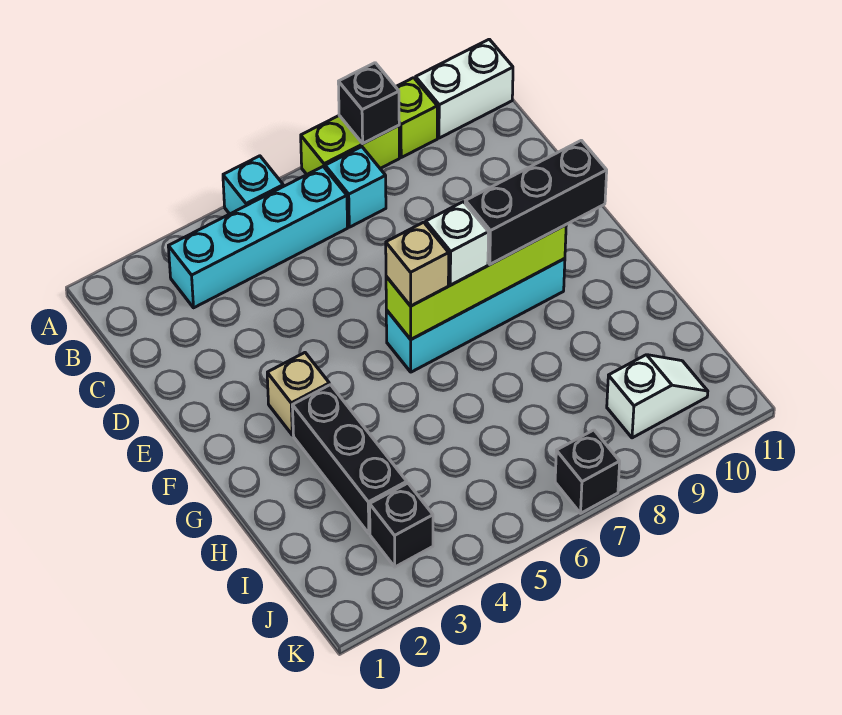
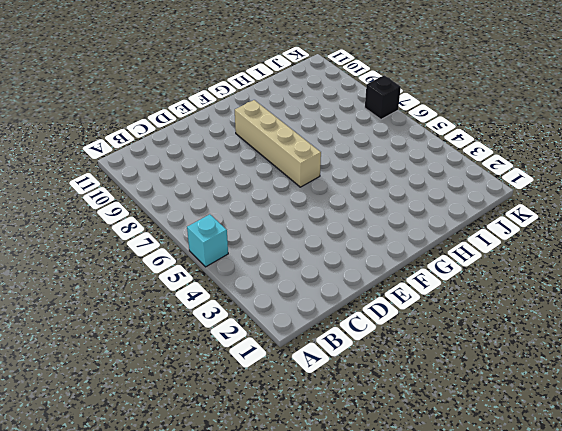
tan brick F6:F9 level 1 -> cyan brick F6:F9 level 1
none -> lime brick A7:A8 level 1
none -> lime brick A9 level 1
none -> white brick A10:A11 level 1

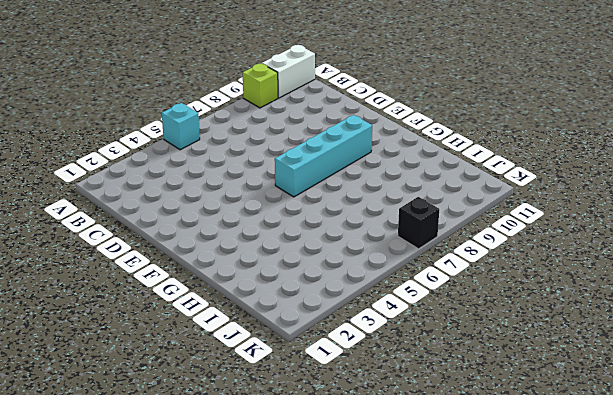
none -> lime brick A7:A8 level 1
none -> cyan brick B3:B6 level 1
none -> cyan brick B7 level 1

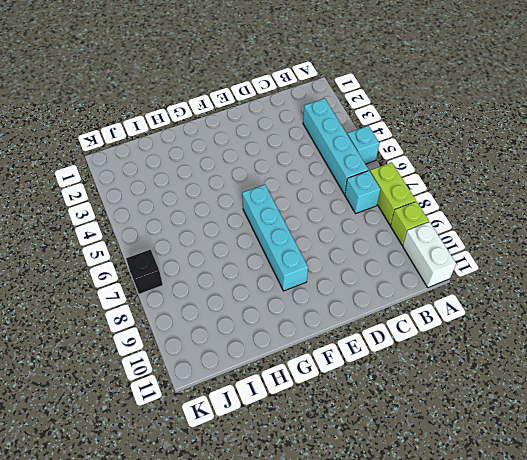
none -> tan brick F3 level 1
none -> black brick G3:I3 level 1
none -> black brick J3 level 1

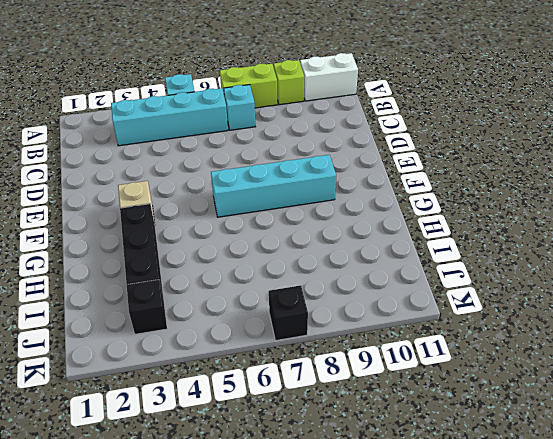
none -> white slope J9:J10 level 1 top 9
none -> black brick A8 level 2
none -> lime brick F6:F9 level 2

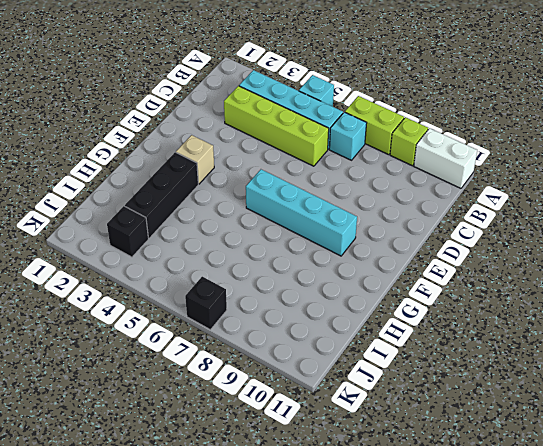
lime brick C3:C6 level 1 -> lime brick F6:F9 level 2
none -> white slope J9:J10 level 1 top 9
none -> black brick A8 level 2
none -> tan brick F6 level 3

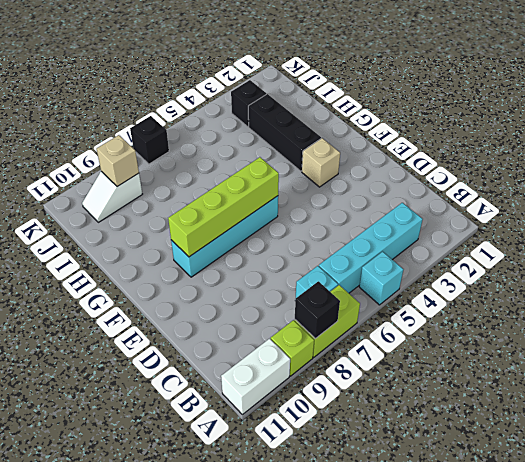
tan brick J9 level 2 -> tan brick F6 level 3
none -> white brick F7 level 3
none -> black brick F8:F10 level 3

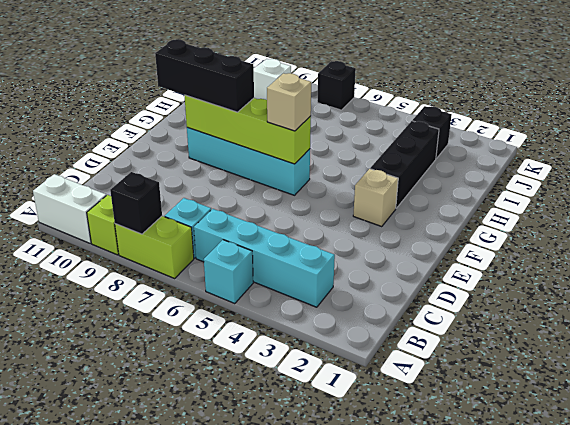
none -> white brick F7 level 3

